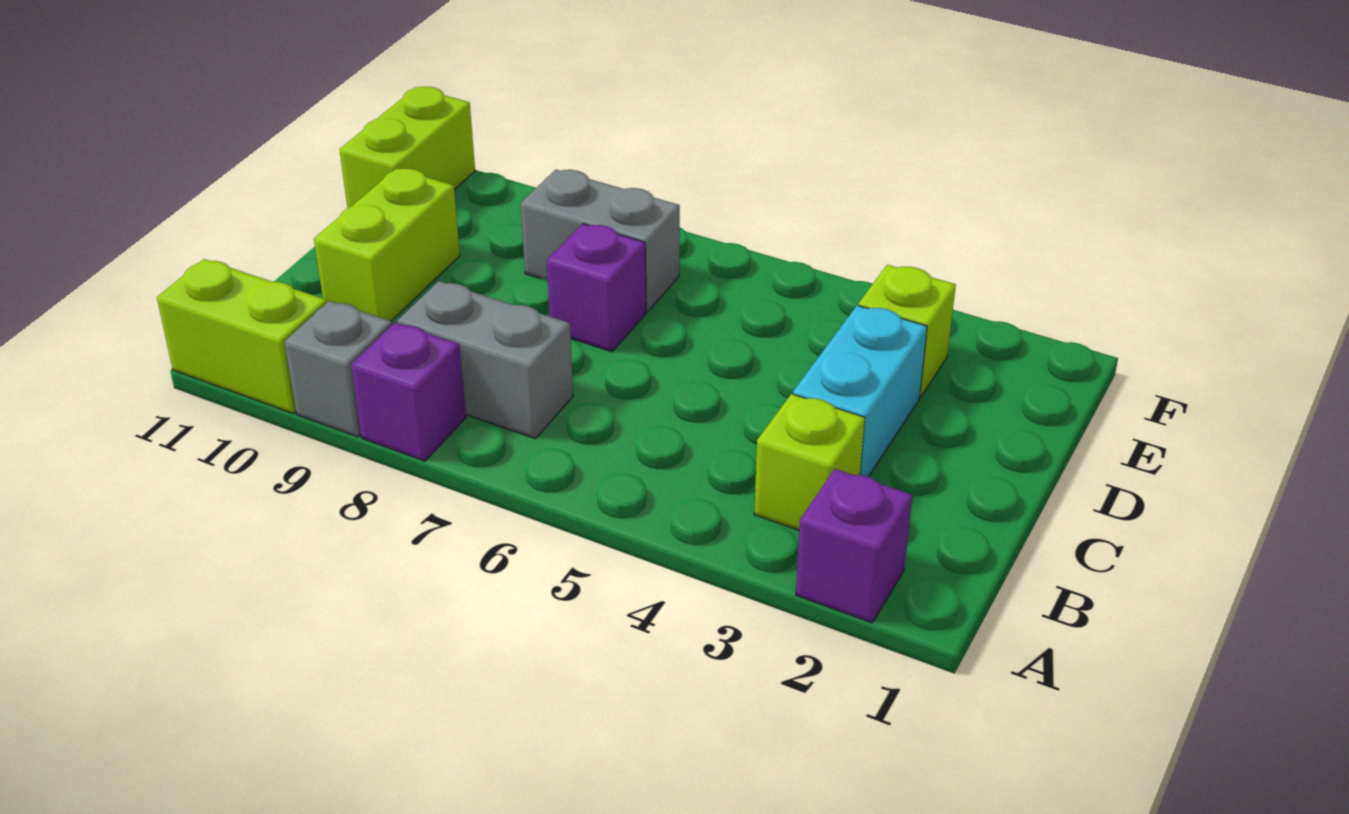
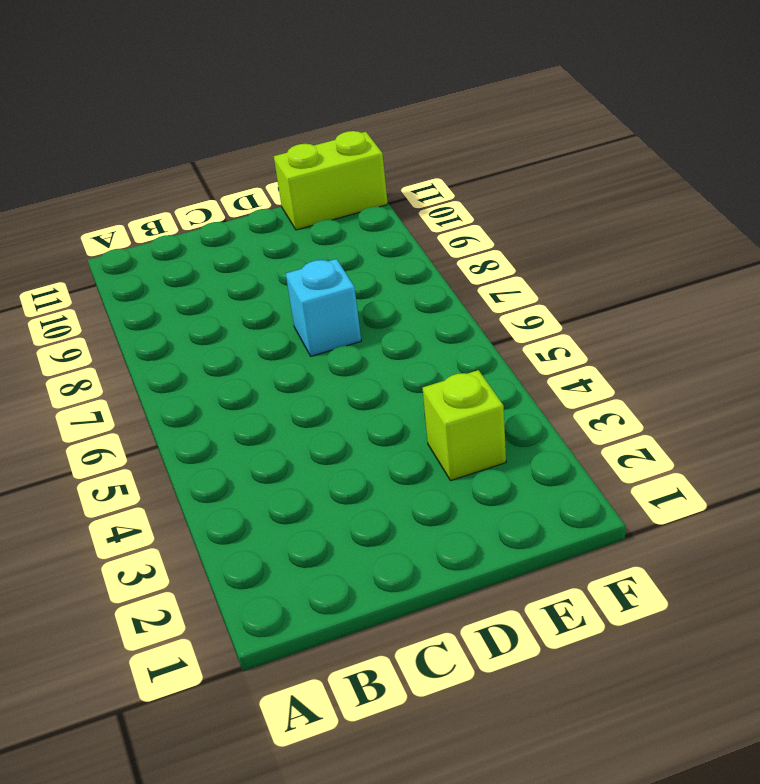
cyan brick D7 level 1 -> purple brick D7 level 1
none -> purple brick A2 level 1
none -> purple brick A8 level 1
none -> grey brick A9 level 1

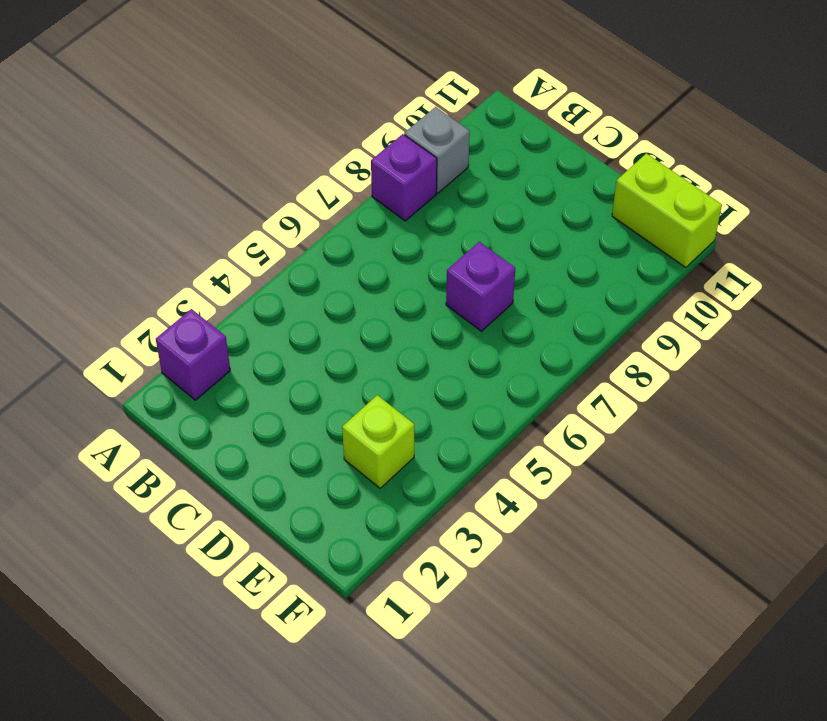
none -> lime brick A10:A11 level 1
none -> lime brick B3 level 1
none -> grey brick B7:B8 level 1

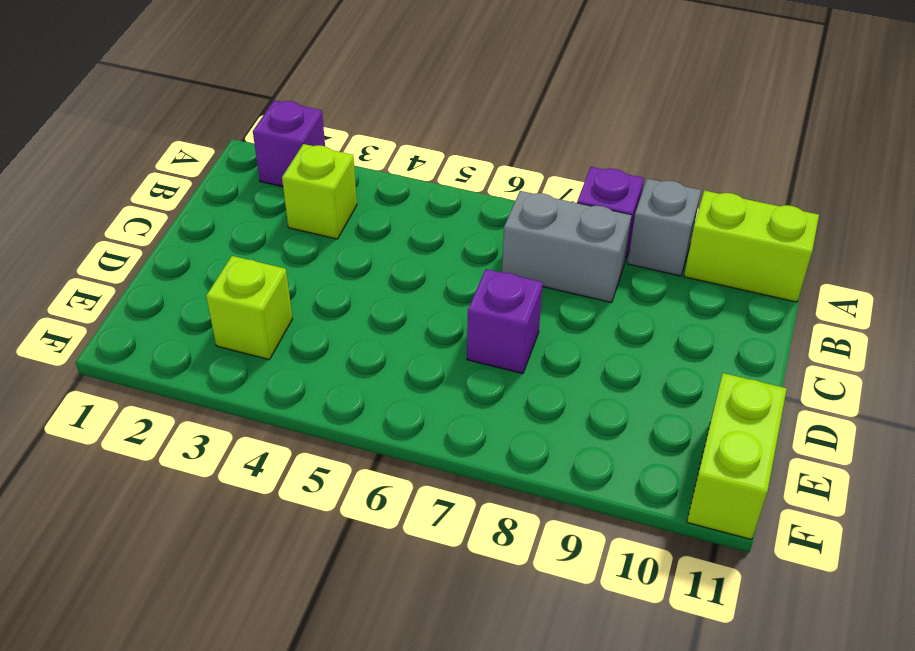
none -> cyan brick C3:D3 level 1
none -> lime brick C10:D10 level 1
none -> grey brick E7:E8 level 1

